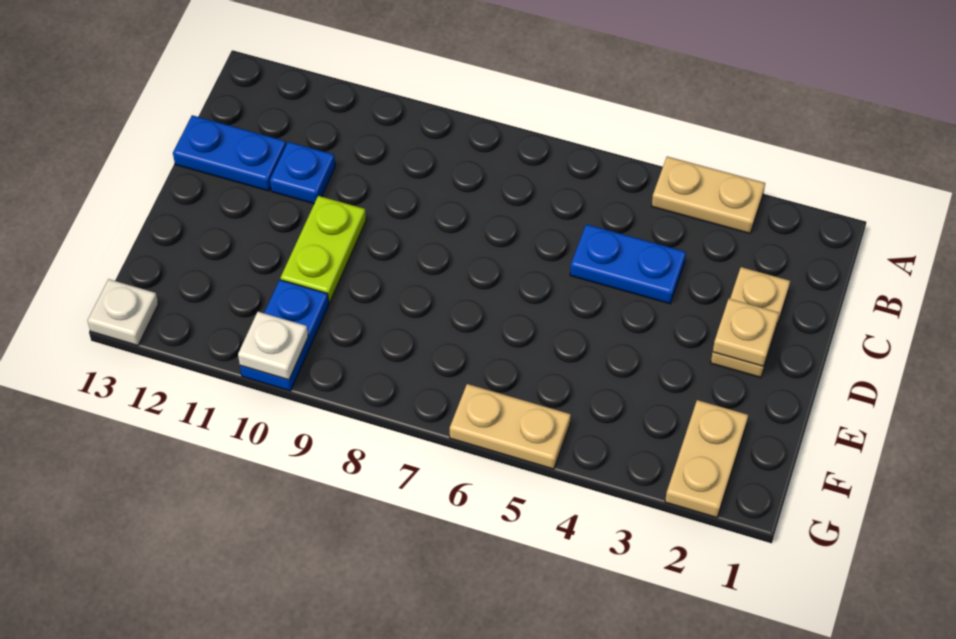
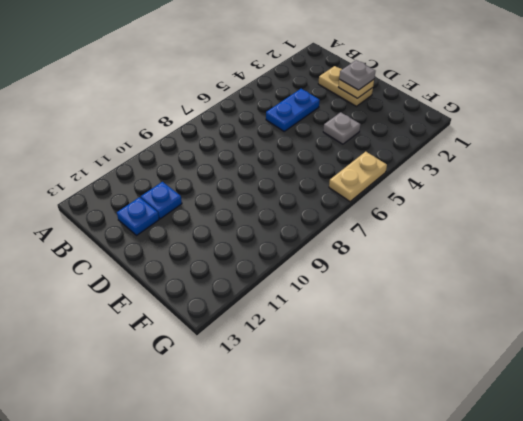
blue plate C12 level 1 -> blue plate C12:C13 level 1
grey plate D2 level 3 -> none
grey plate E4 level 1 -> none
none -> tan plate A3:A4 level 1
none -> lime plate D10:E10 level 1
none -> tan plate F2:G2 level 1

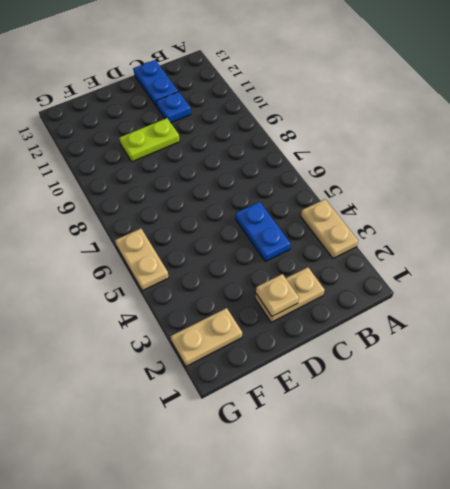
none -> blue plate F10:G10 level 1
none -> white plate G13 level 1
none -> white plate G10 level 2

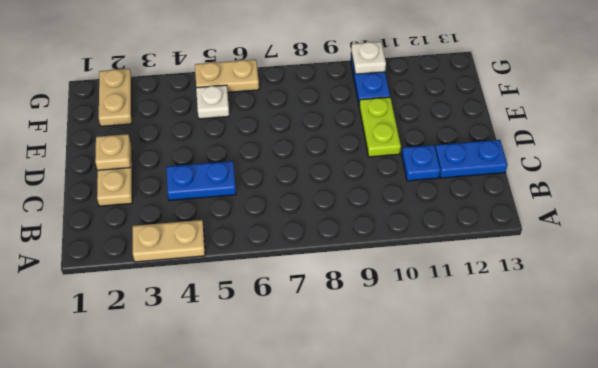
white plate F5 level 1 -> white plate G13 level 1

